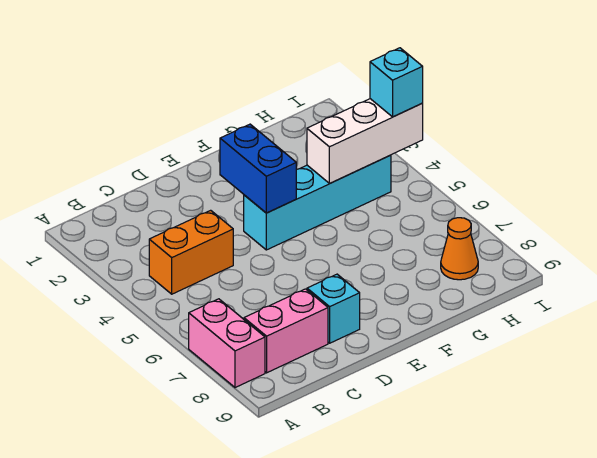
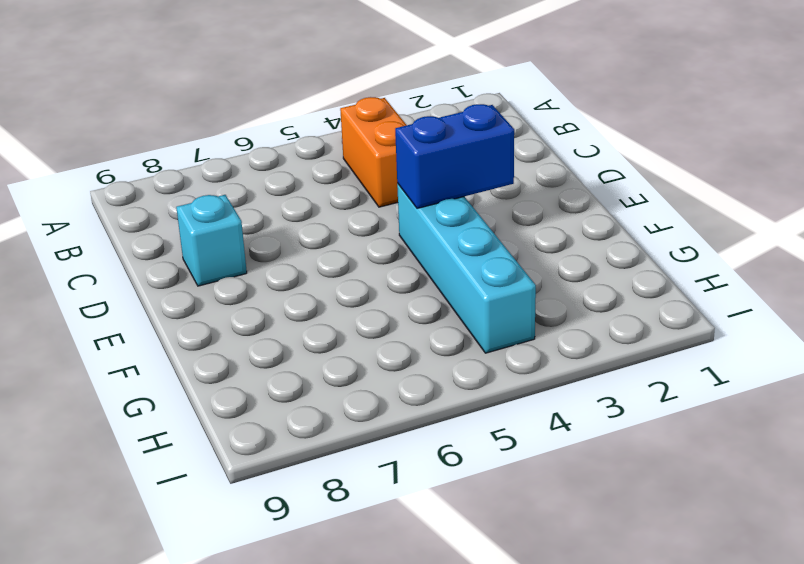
none -> pink brick A7:A8 level 1
none -> pink brick B8:C8 level 1

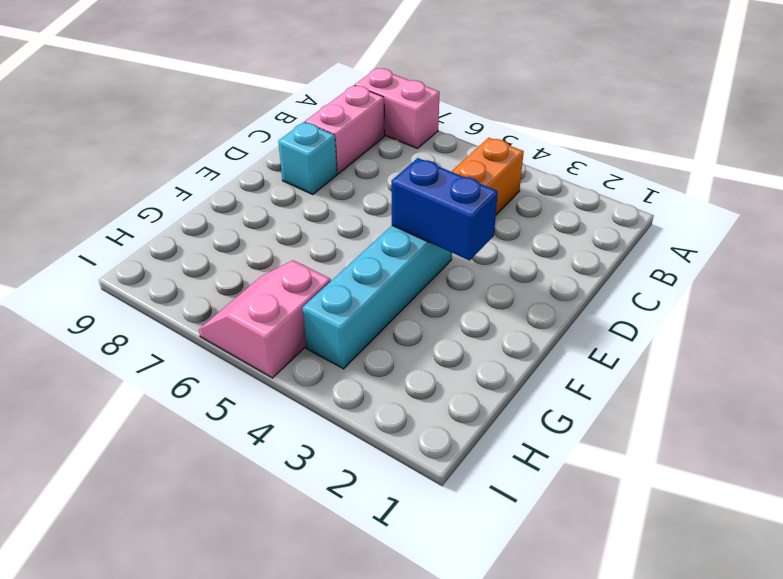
pink slope H5:I6 level 1 top 5 -> none
none -> orange cone H8 level 1
none -> white brick G4:I4 level 2

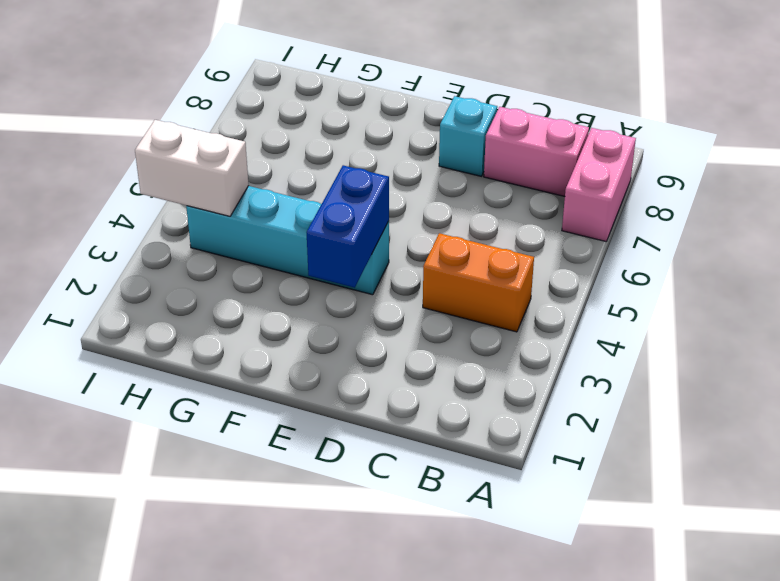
white brick H4:I4 level 2 -> white brick G4:I4 level 2
none -> orange cone H8 level 1
none -> cyan brick I4 level 3

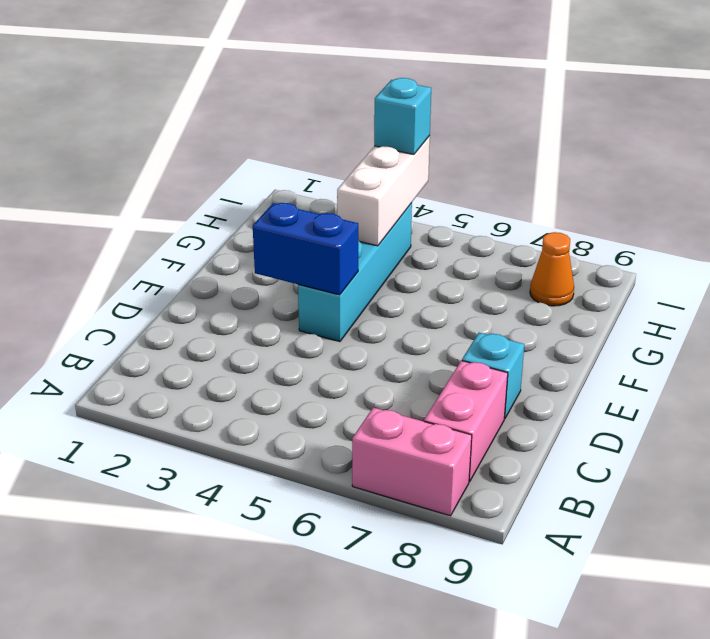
none -> orange brick B4:C4 level 1

